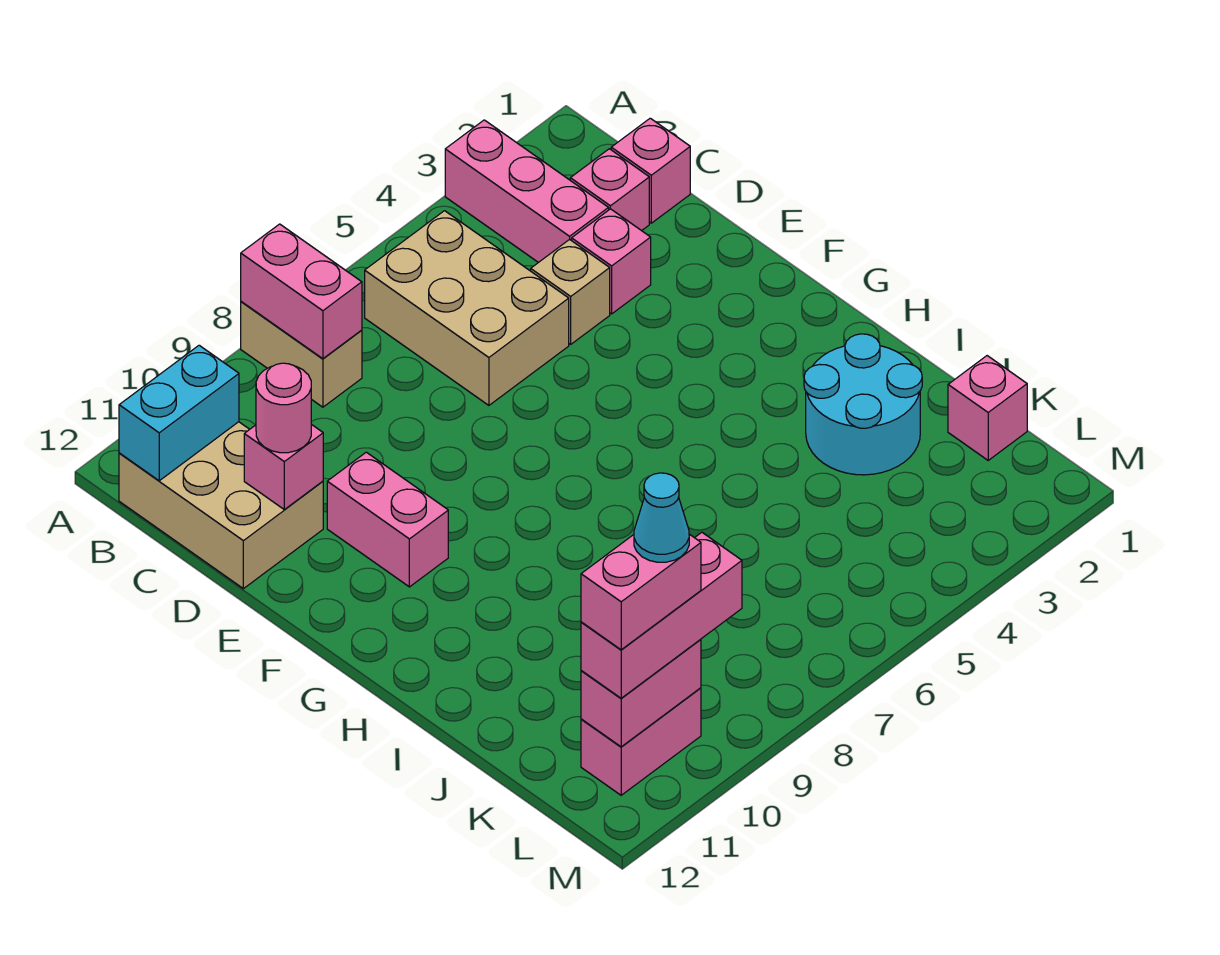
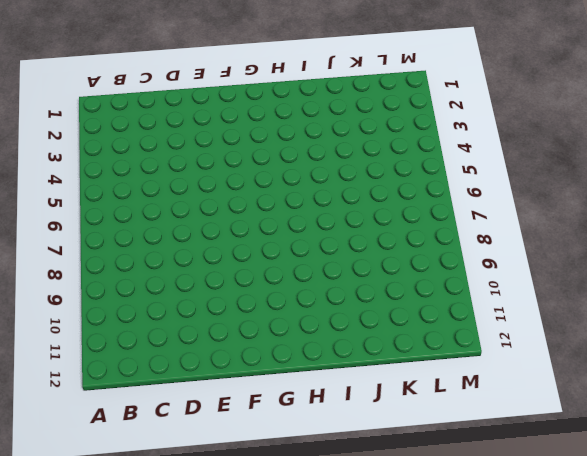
none -> pink brick A3:C3 level 1
none -> tan brick A8:B8 level 1
none -> tan brick B5:D6 level 1

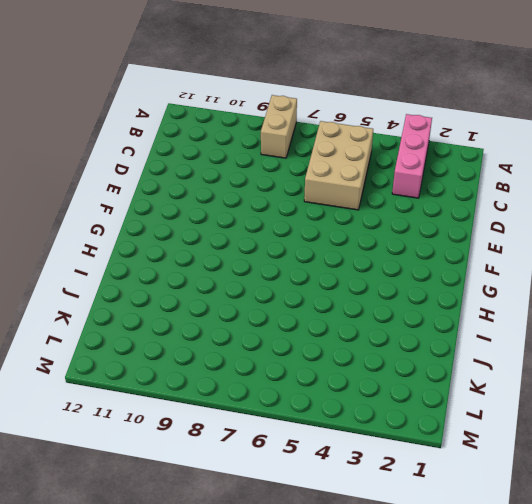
none -> tan brick B11:D12 level 1
none -> pink brick C1 level 1
none -> pink brick C2 level 1

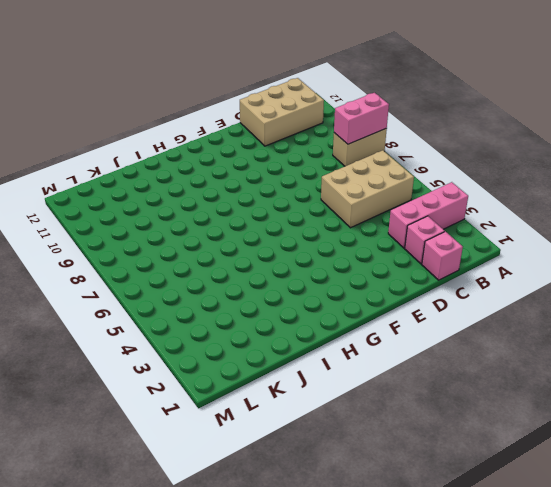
none -> pink brick D3 level 1
none -> tan brick D4 level 1
none -> pink brick E10:F10 level 1

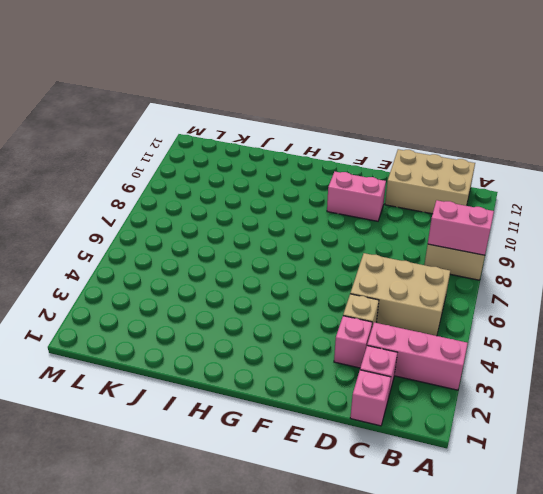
none -> cyan round brick I2:J3 level 1
none -> pink brick K1 level 1
none -> pink brick L10:L11 level 1

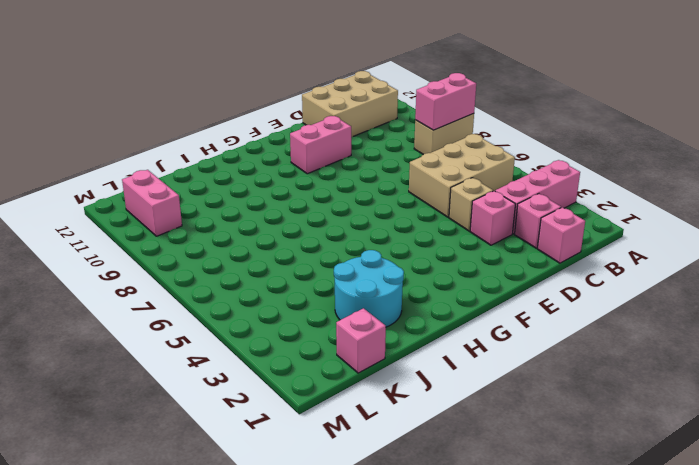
none -> cyan brick B11:B12 level 2
none -> pink brick D11 level 2
none -> pink brick L10:L11 level 2

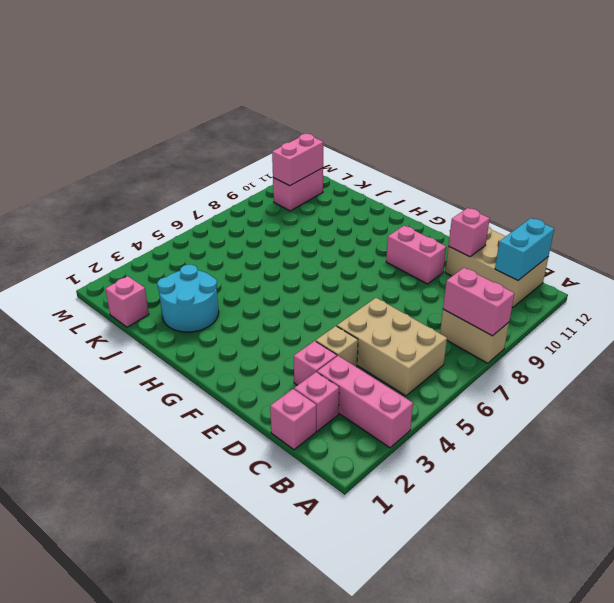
none -> pink round brick D11 level 3
none -> pink brick L9:L11 level 3
none -> pink brick L10:L11 level 4

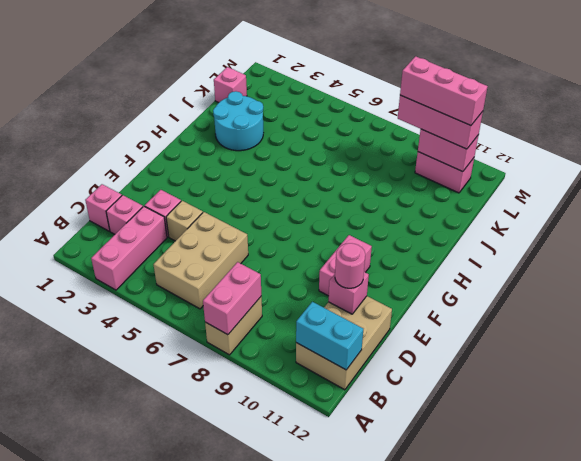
pink brick L9:L11 level 4 -> pink brick L10:L11 level 4
none -> cyan cone L10 level 5

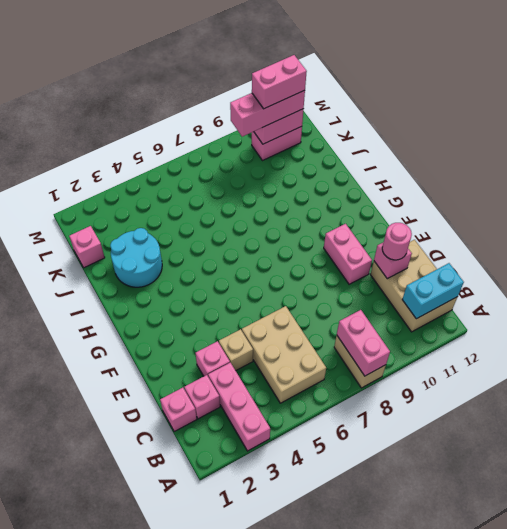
none -> cyan cone L10 level 5

